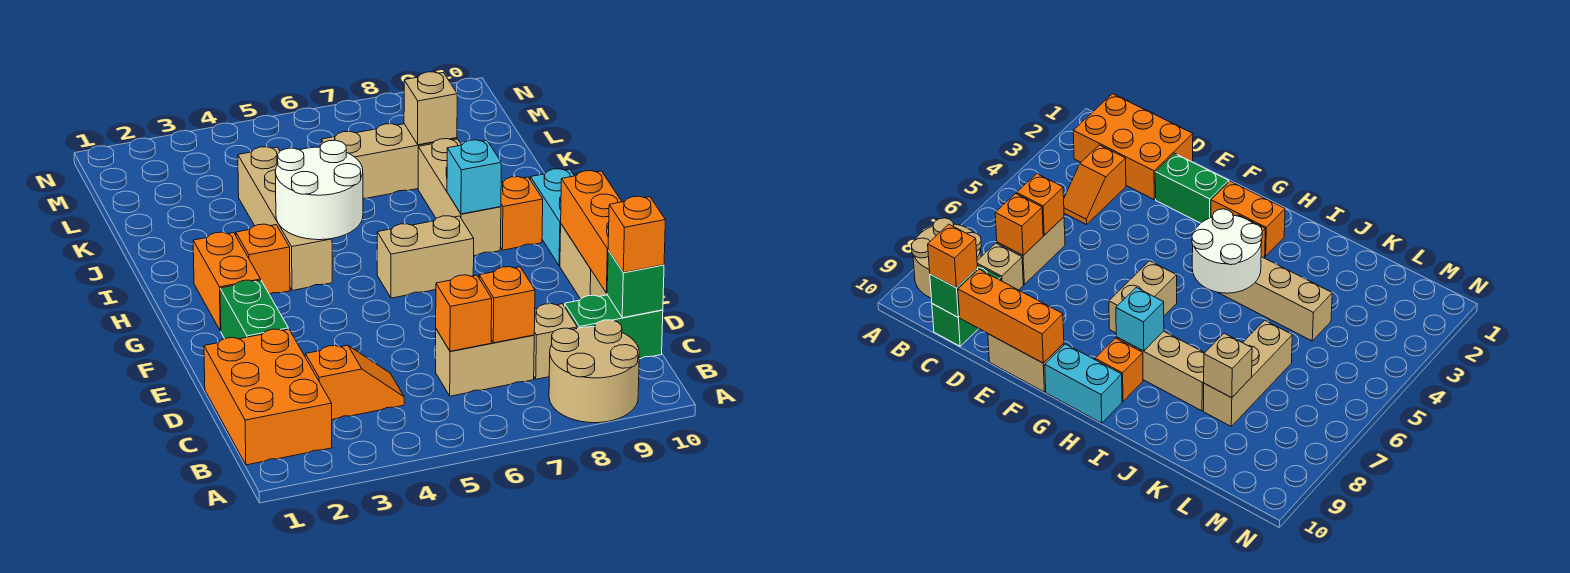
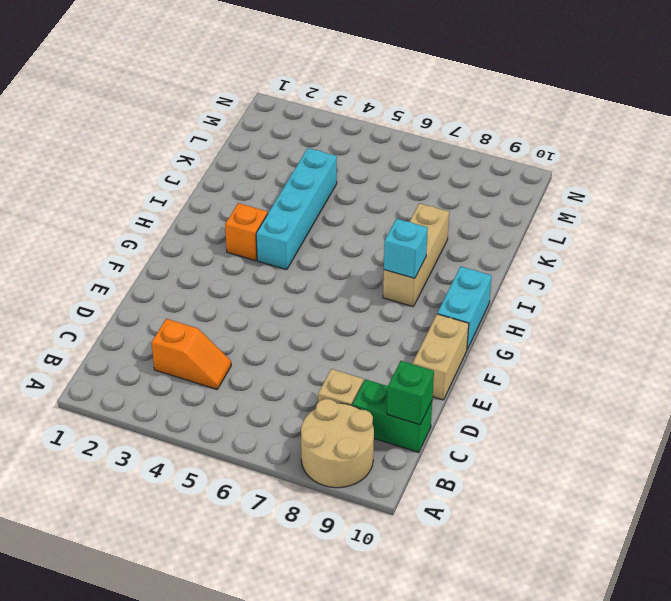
cyan brick H4:K4 level 1 -> tan brick H4:K4 level 1
none -> orange brick B1:D2 level 1
none -> tan brick C6:C7 level 1
none -> green brick E2:F2 level 1

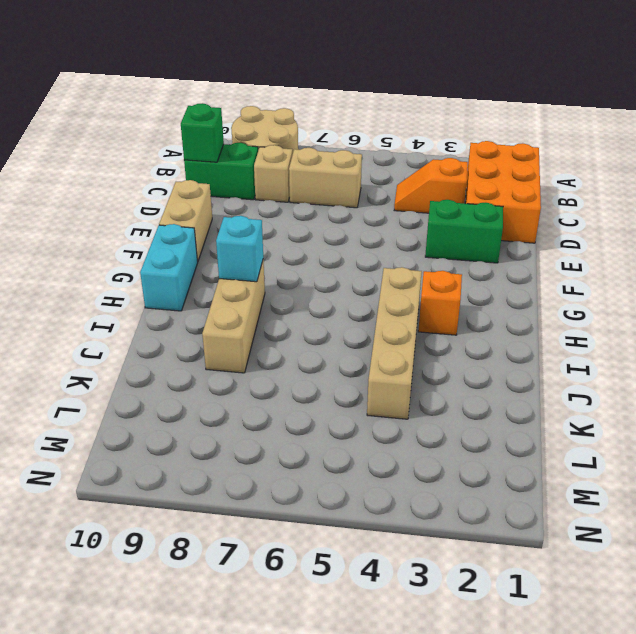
green brick E2:E3 level 1 -> green brick E2:F2 level 1
none -> orange brick G2:H2 level 1
none -> tan brick G6:G7 level 1
none -> orange brick H9 level 1

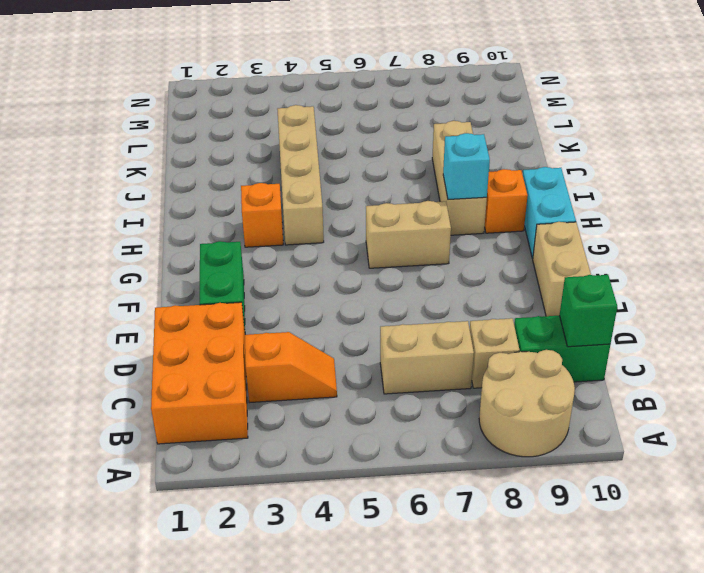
none -> orange brick G2:H2 level 1
none -> tan brick K6:K8 level 1
none -> orange brick C6 level 2

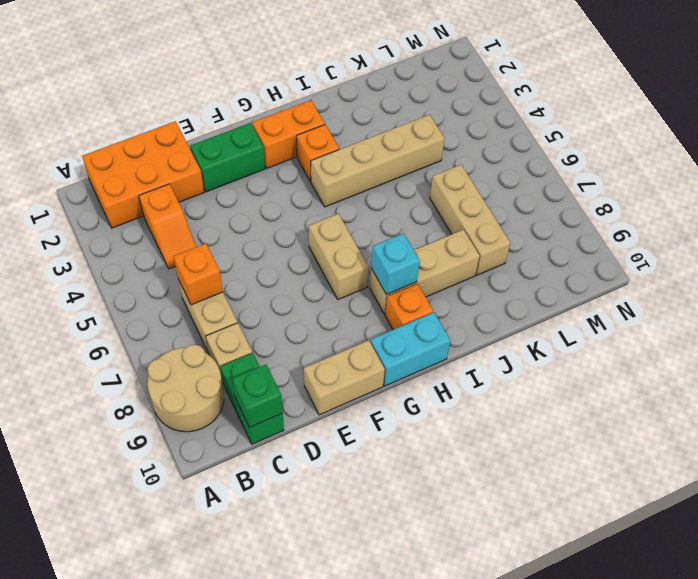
none -> orange brick C7 level 2
none -> orange brick D10:F10 level 2
none -> white round brick H4:I5 level 2

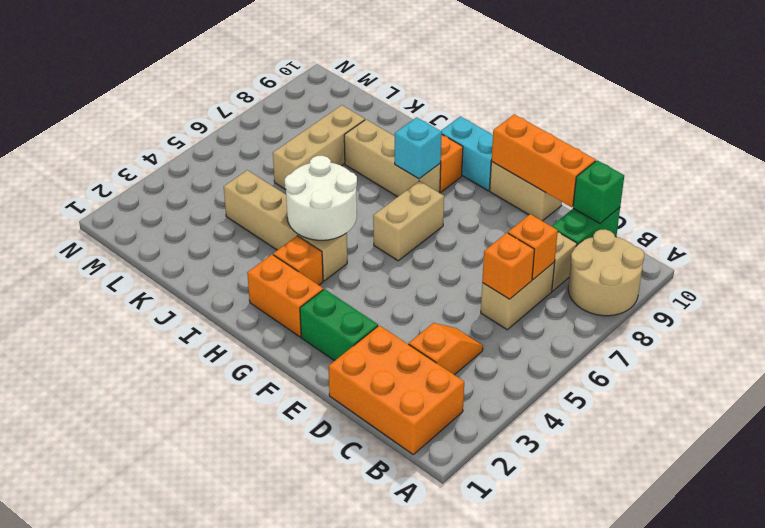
none -> tan brick K8 level 2
none -> orange brick C10 level 3

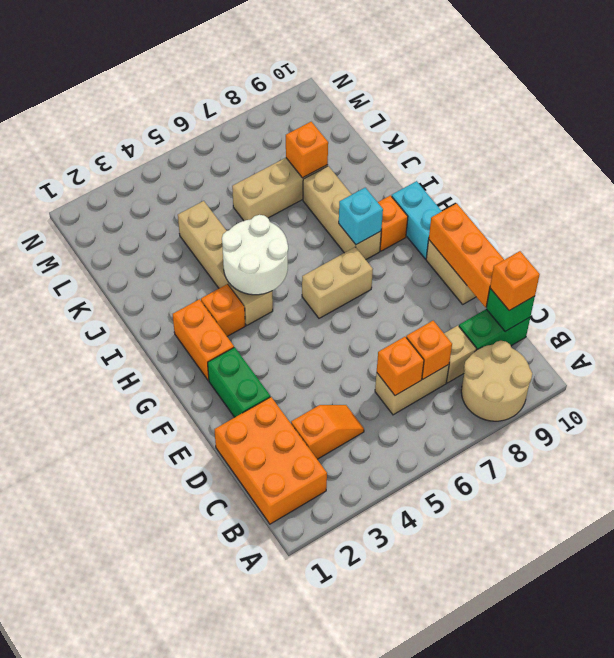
orange brick K8 level 2 -> tan brick K8 level 2

